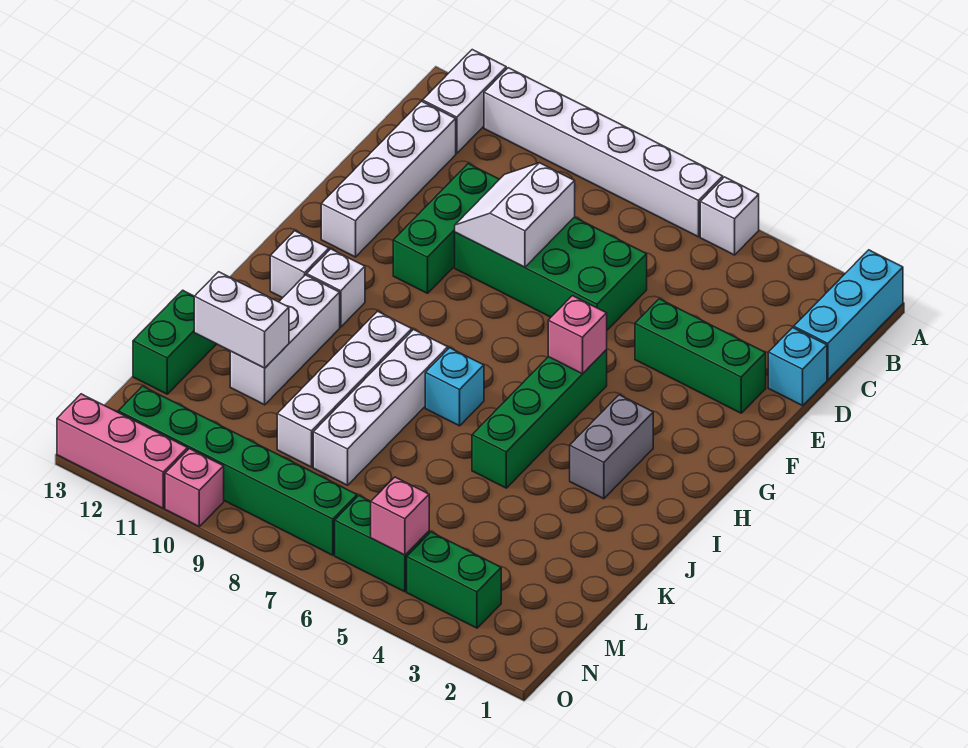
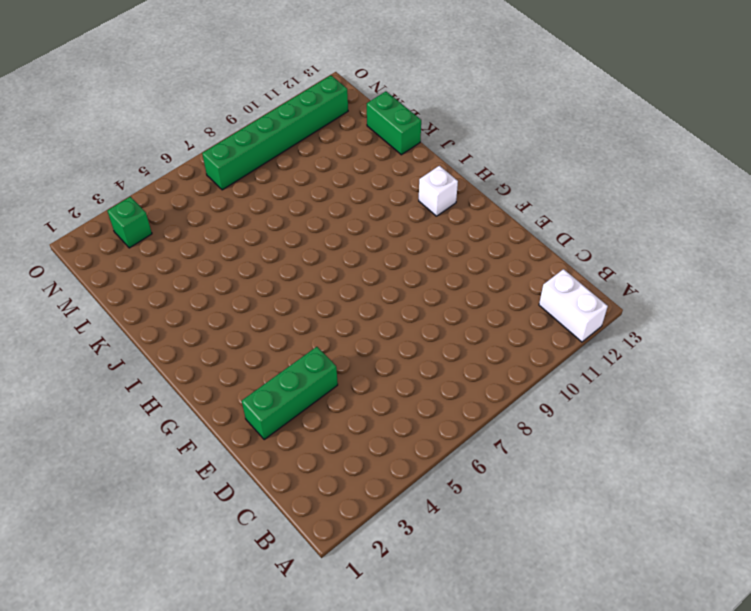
green brick N3 level 1 -> green brick N3:N4 level 1
none -> cyan brick A1:C1 level 1
none -> white brick A5 level 1
none -> white brick A6:A11 level 1

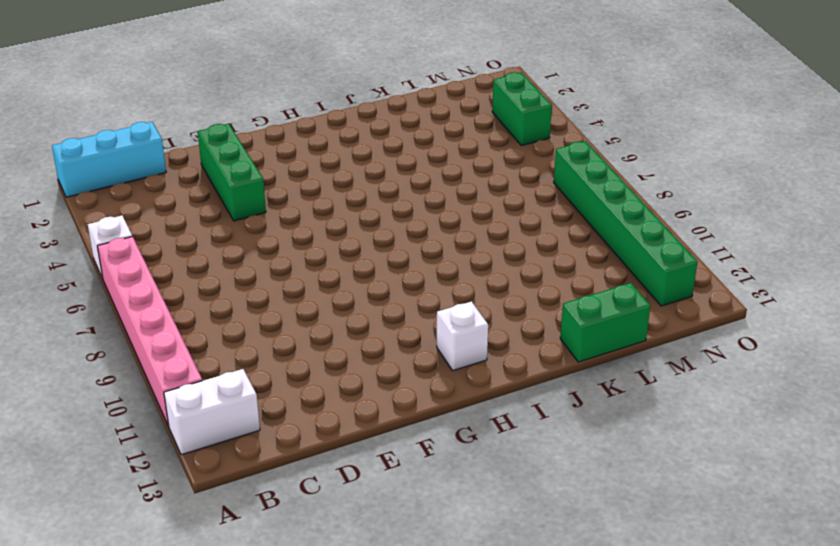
pink brick A6:A11 level 1 -> white brick A6:A11 level 1
none -> white brick C12:F12 level 1
none -> cyan brick D1 level 1
none -> green brick D6:E9 level 1

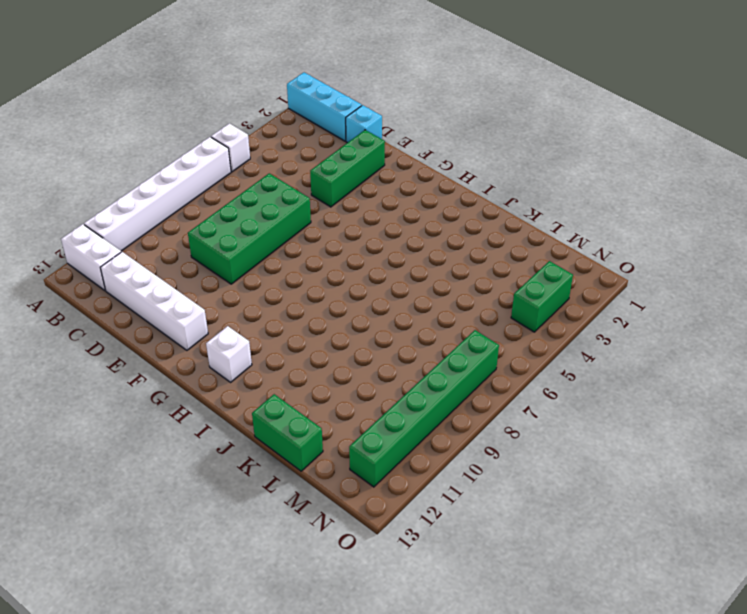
none -> green brick D10:F10 level 1
none -> green brick G5:J5 level 1
none -> grey brick H3:I3 level 1

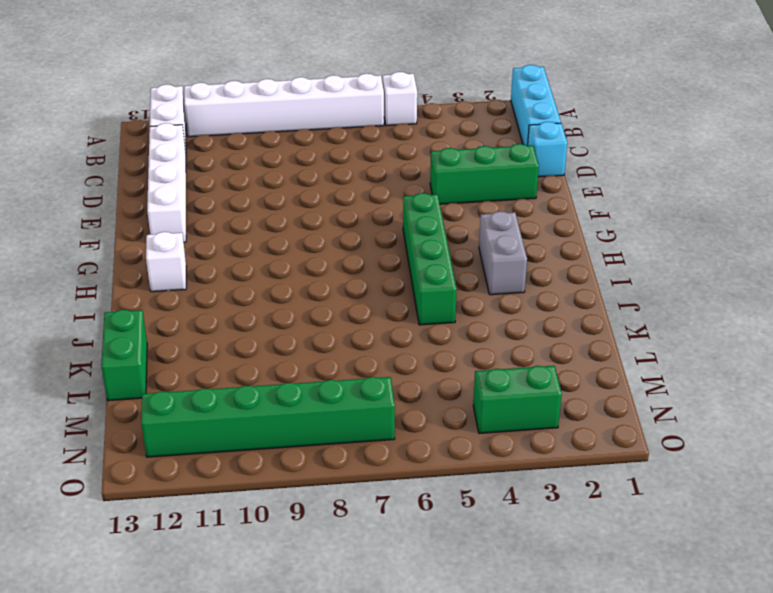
none -> green brick D6:E9 level 1
none -> green brick D10:F10 level 1
none -> white brick H11 level 1

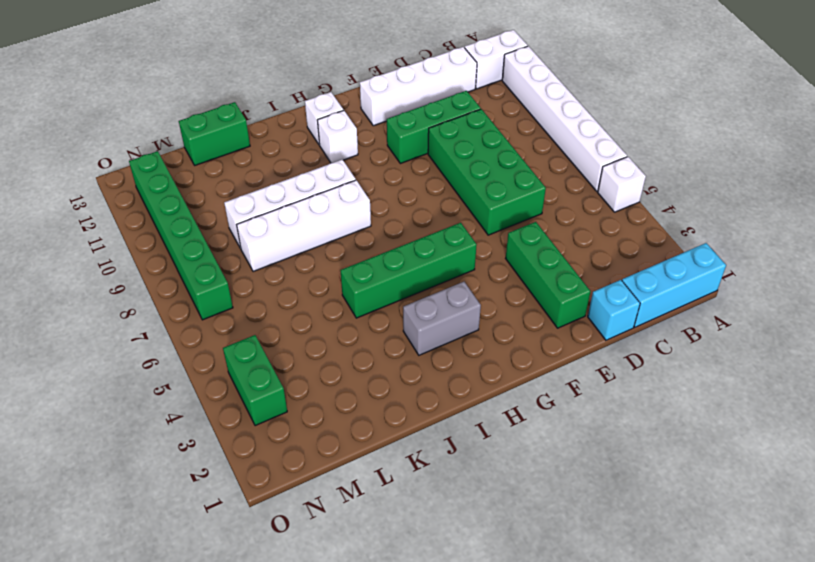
none -> cyan brick I7 level 1
none -> white brick I11:K11 level 1
none -> green brick N5:N6 level 1

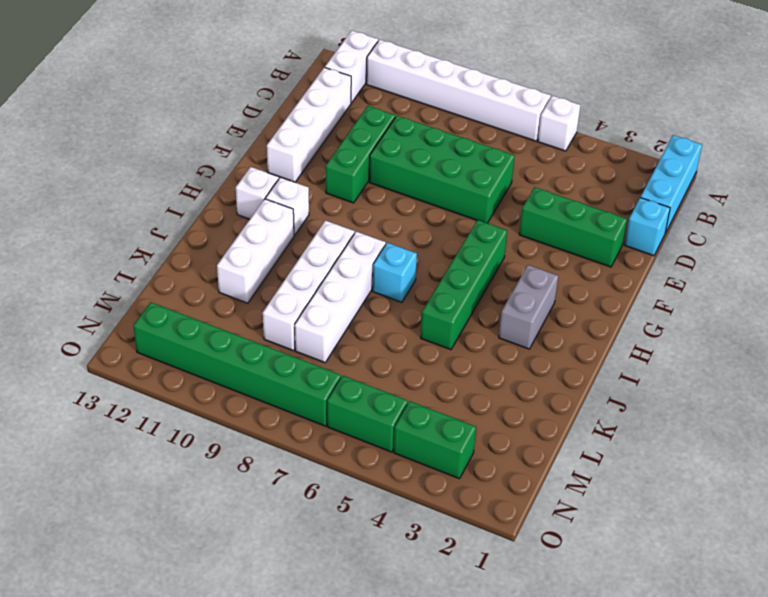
none -> green brick K13:L13 level 1
none -> pink brick O10 level 1
none -> pink brick O11:O13 level 1

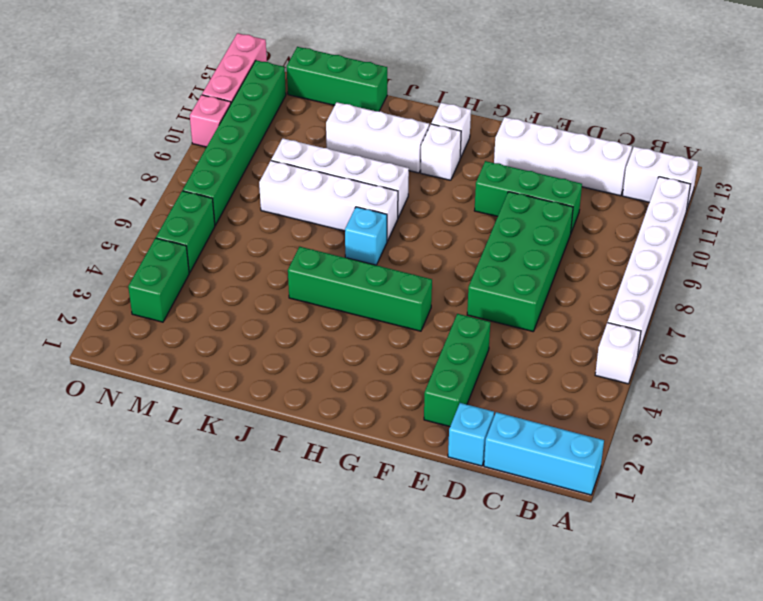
green brick K13:M13 level 1 -> green brick K13:L13 level 1
none -> grey brick H3:I3 level 1
none -> white slope D8:E9 level 2 top 8
none -> pink brick G5 level 2

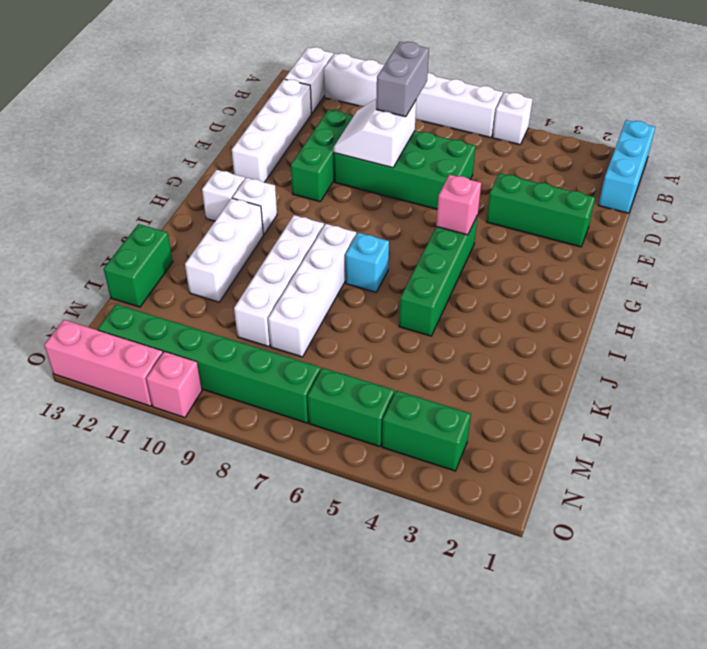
grey brick C8:D8 level 3 -> grey brick H3:I3 level 1
none -> cyan brick D1 level 1
none -> white brick K11:K12 level 2
none -> pink brick N5 level 2

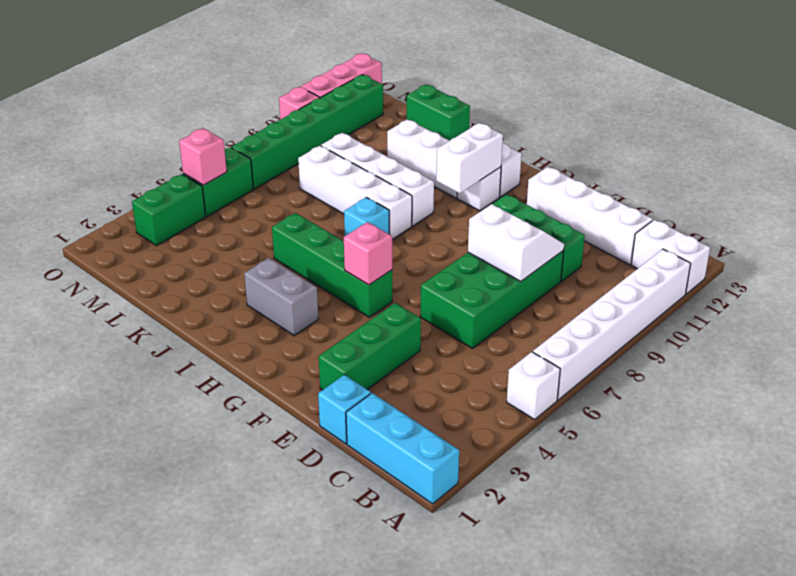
white brick H10:H11 level 2 -> white brick K11:K12 level 2

